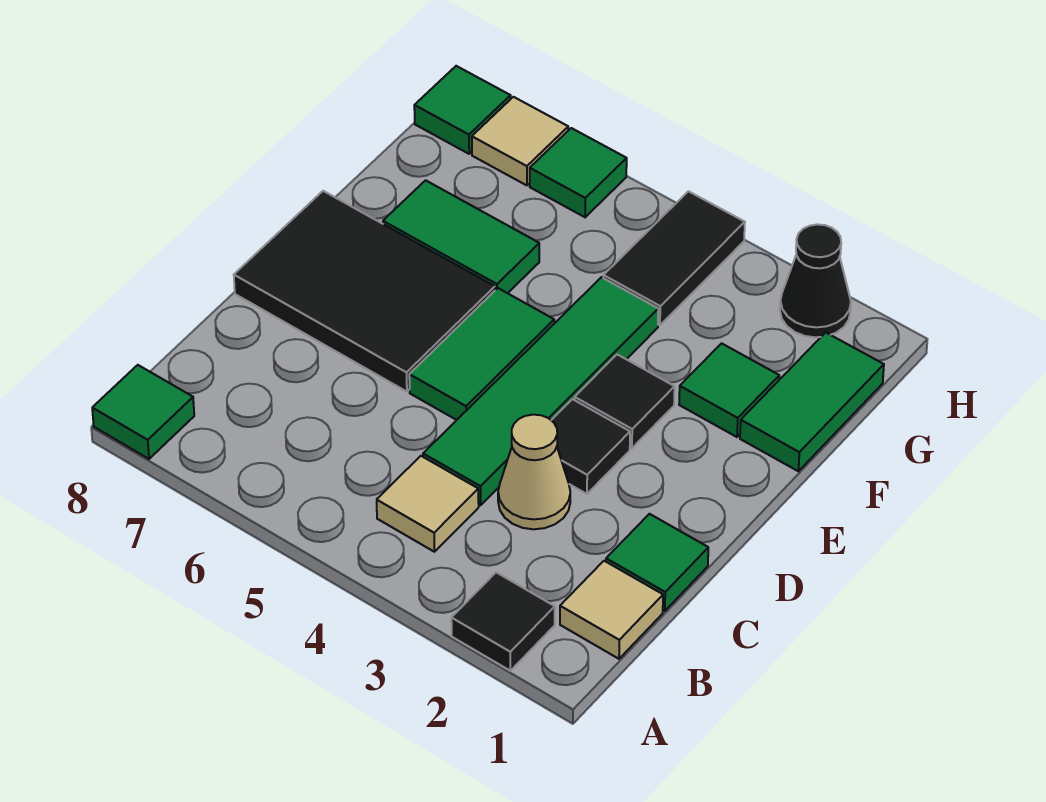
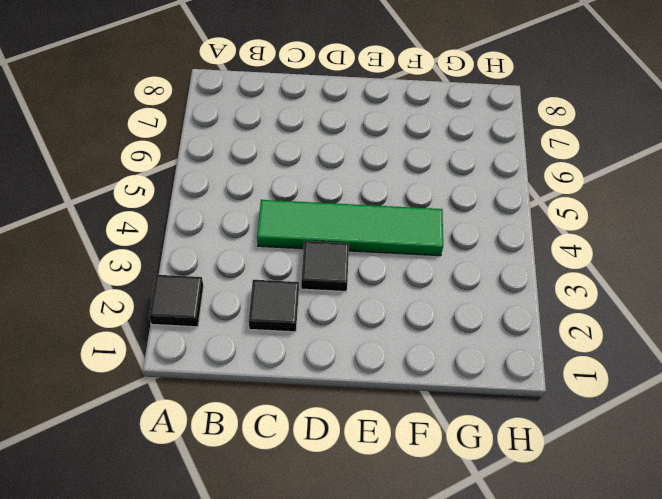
black tile C2 level 1 -> black tile E3 level 1
none -> green tile A8 level 1
none -> tan tile B1 level 1
none -> tan tile B4 level 1

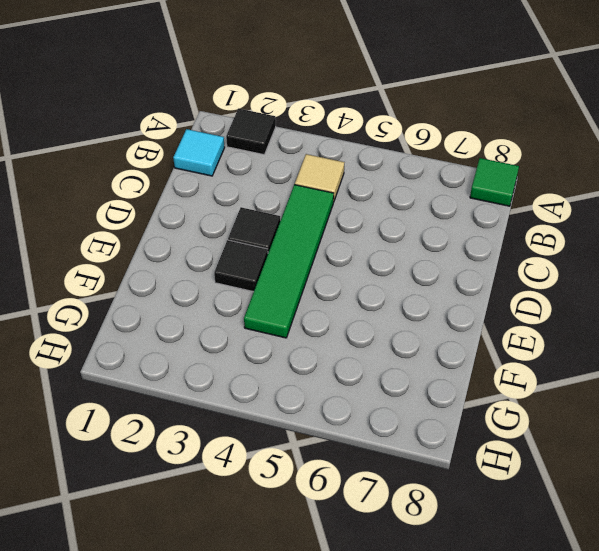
cyan tile B1 level 1 -> tan tile B1 level 1
none -> green tile C1 level 1
none -> tan cone C3 level 1
none -> green tile D5:E5 level 1

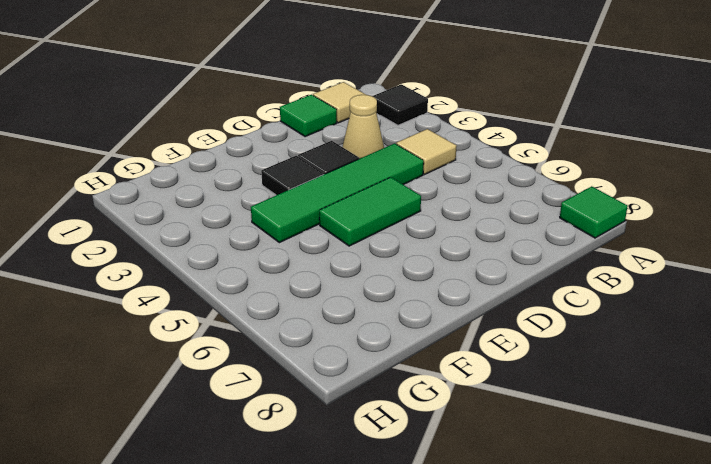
none -> black tile D6:E8 level 1
none -> green tile F1:G1 level 1
none -> green tile F2 level 1

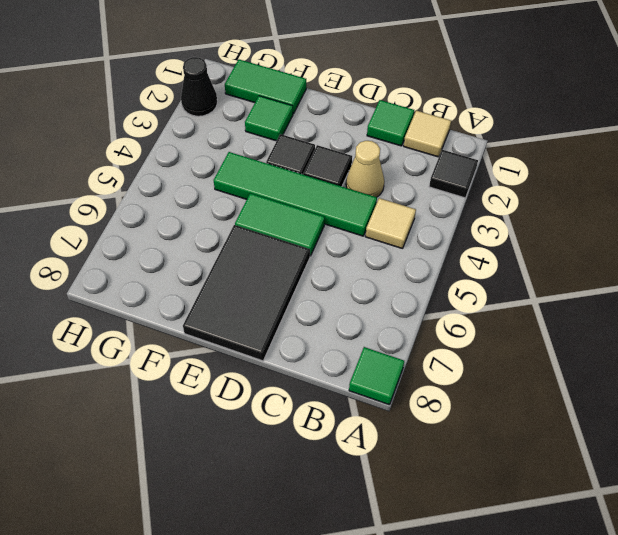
none -> green tile F6:F7 level 1
none -> black tile G4:H4 level 1
none -> green tile H6 level 1

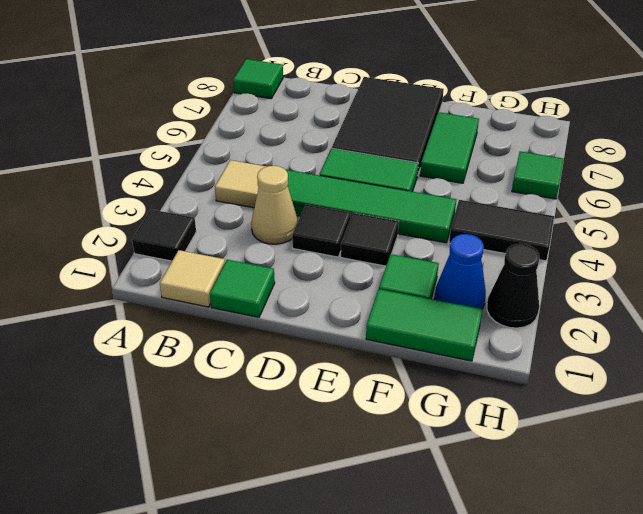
blue cone G2 level 1 -> none
none -> tan tile H7 level 1
none -> green tile H8 level 1

